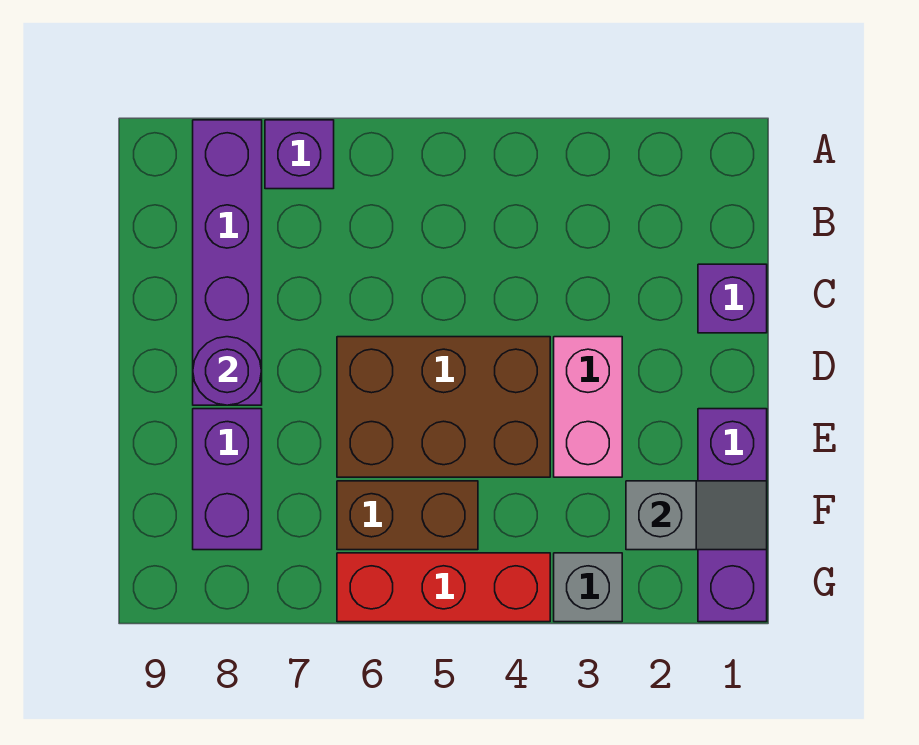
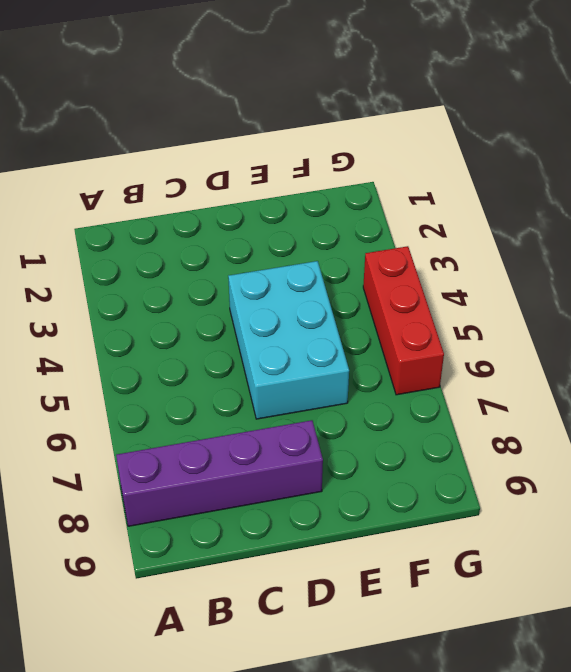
cyan brick D4:E6 level 1 -> brown brick D4:E6 level 1
none -> purple brick A7 level 1
none -> purple brick C1 level 1
none -> pink brick D3:E3 level 1

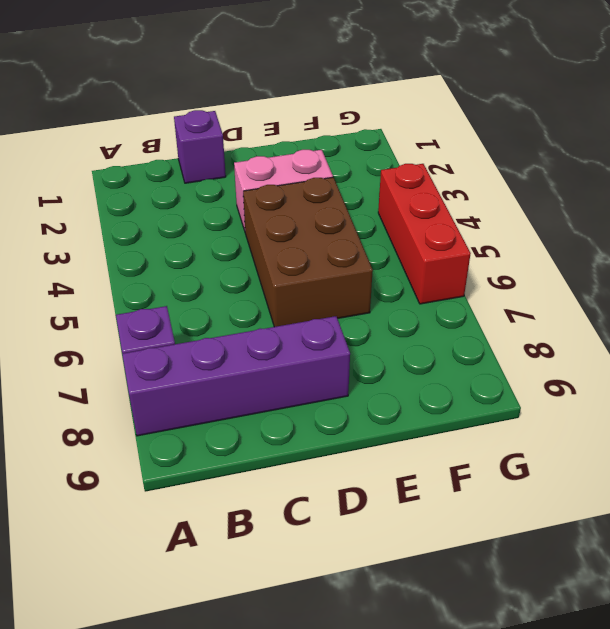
none -> purple brick E1:G1 level 1
none -> purple brick E8:F8 level 1
none -> brown brick F5:F6 level 1

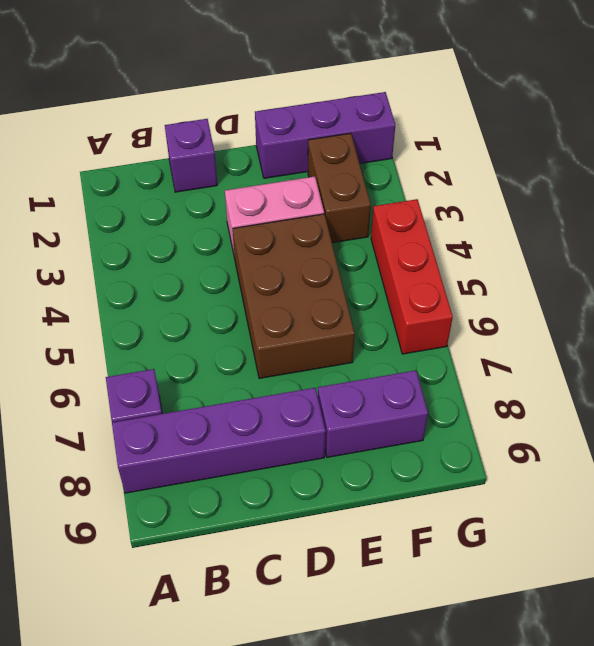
brown brick F2:F3 level 1 -> brown brick F5:F6 level 1
none -> grey brick G3 level 1
none -> purple round brick D8 level 2
none -> grey slope F1:F2 level 2 top 2

